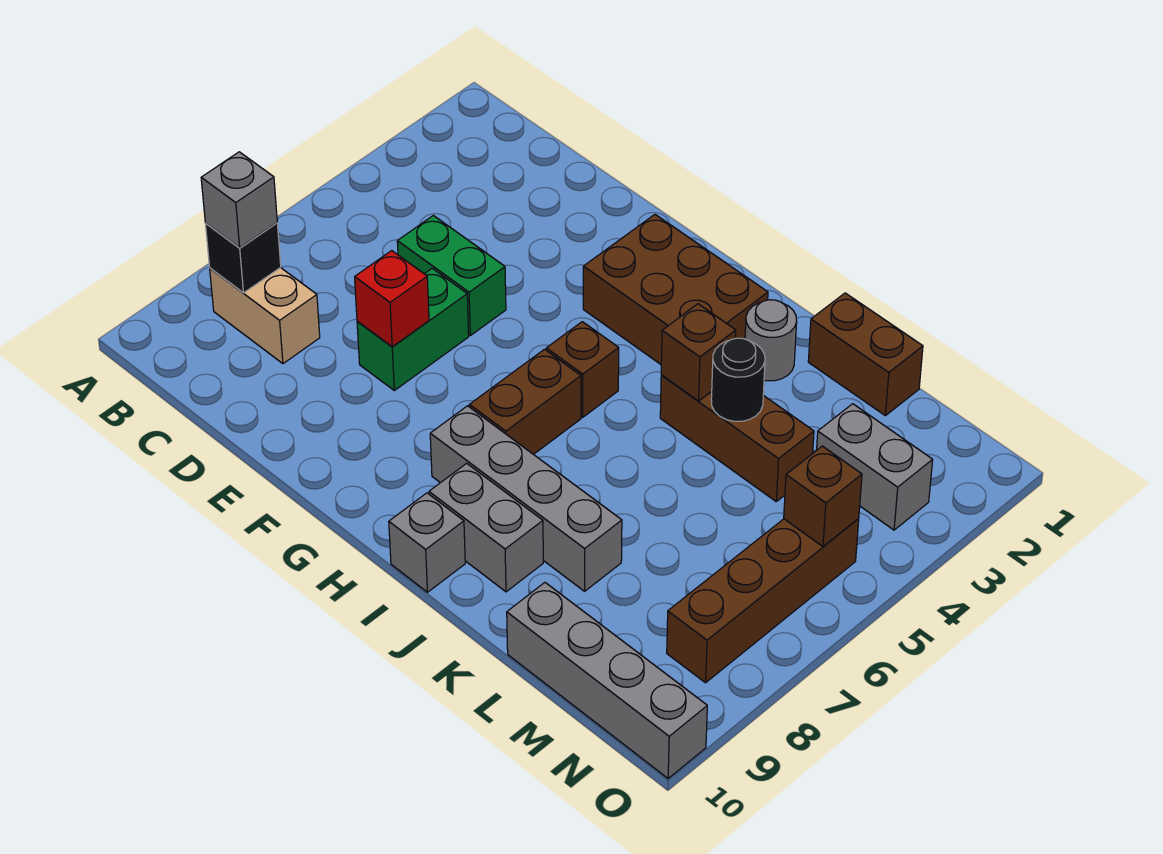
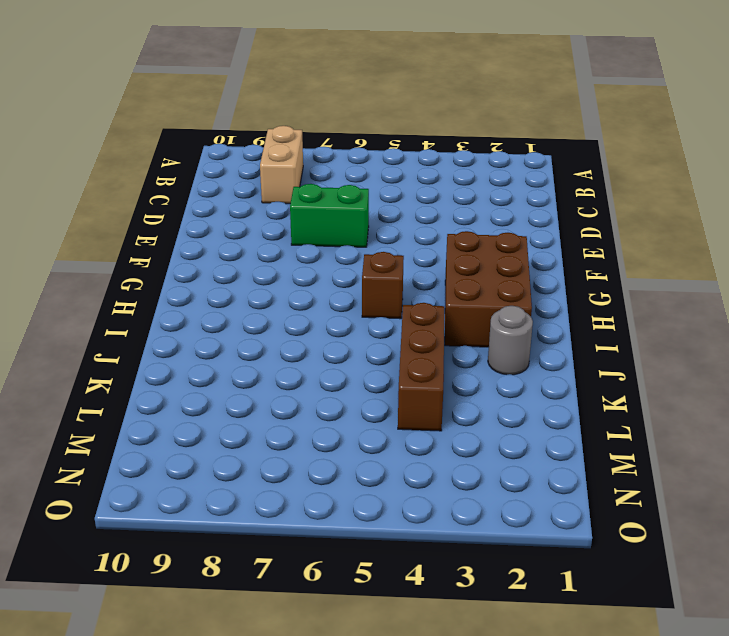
none -> green brick D5:E5 level 1
none -> brown brick H6:H7 level 1
none -> grey brick H8:K8 level 1

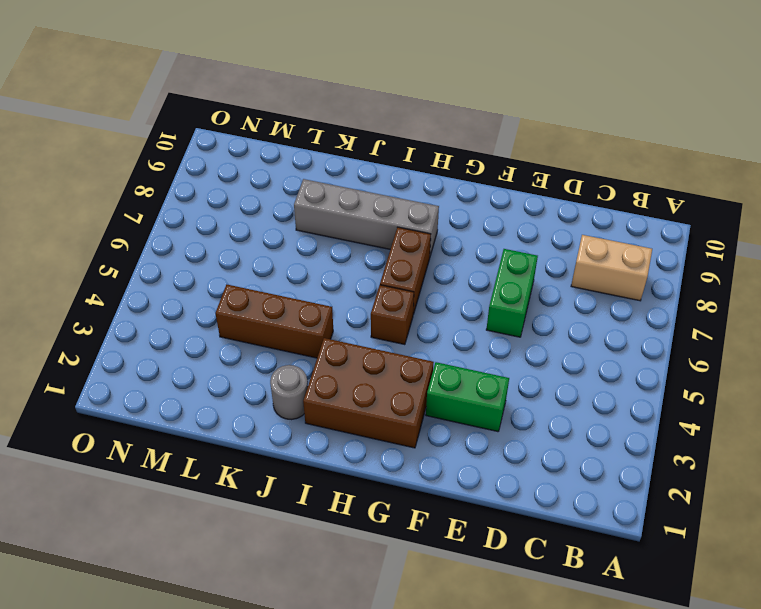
green brick E3:F3 level 1 -> green brick D5:E5 level 1
none -> grey brick I9:J9 level 1
none -> grey brick I10 level 1
none -> brown brick K1:L1 level 1

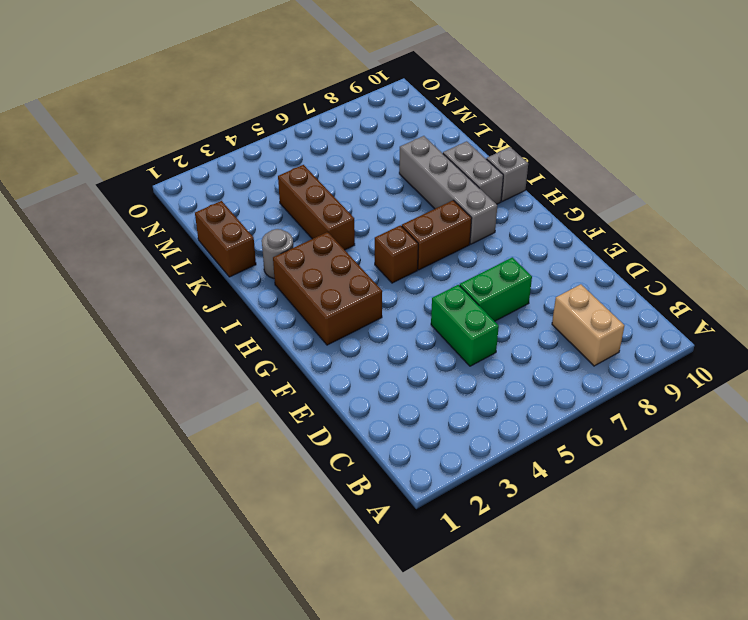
none -> grey brick L10:O10 level 1
none -> grey brick M3:N3 level 1
none -> brown brick N5:N8 level 1

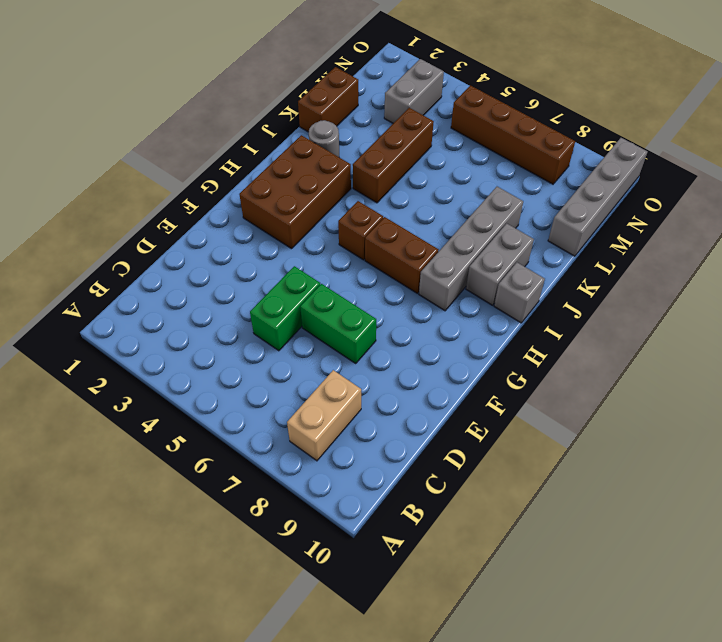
none -> black brick B8 level 2
none -> red brick E7 level 2
none -> brown brick J4 level 2

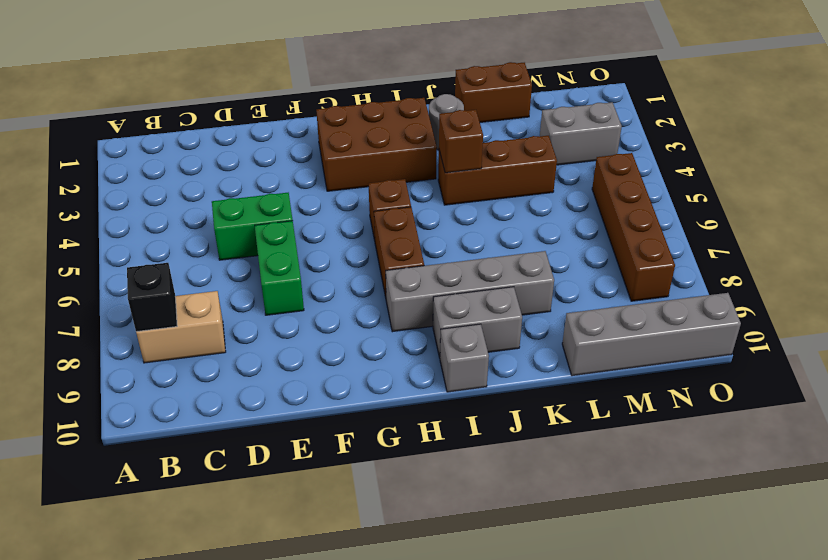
none -> red brick E7 level 2
none -> black round brick K4 level 2
none -> brown brick N5 level 2

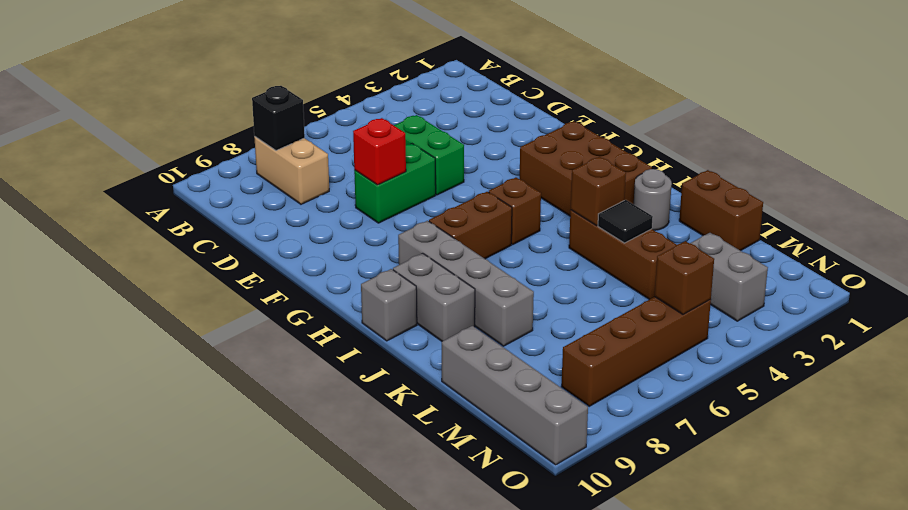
black tile K4 level 2 -> black round brick K4 level 2
none -> grey brick B8 level 3

